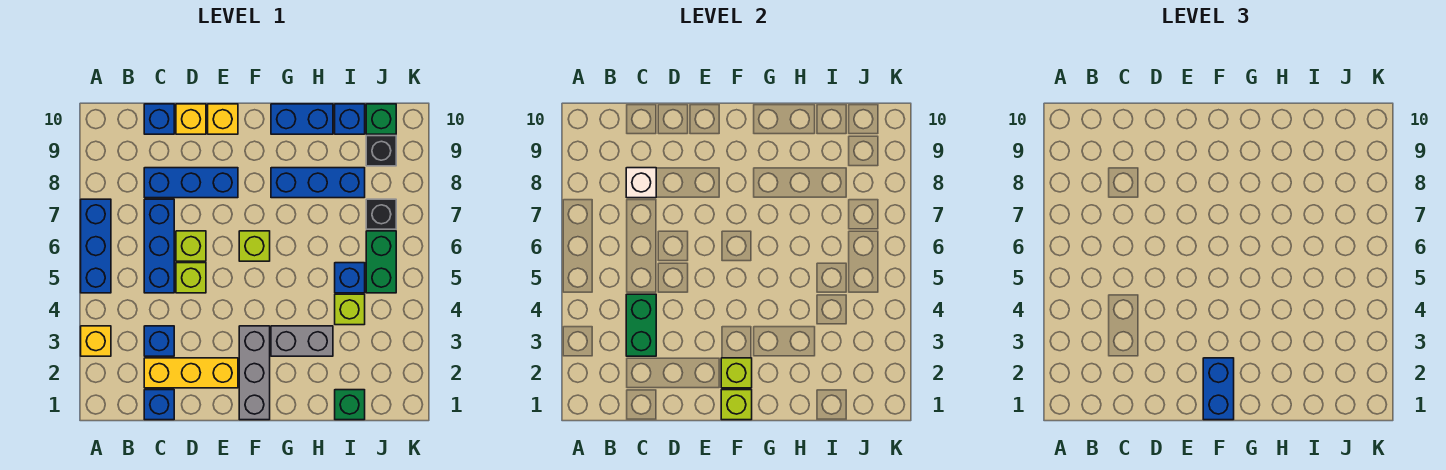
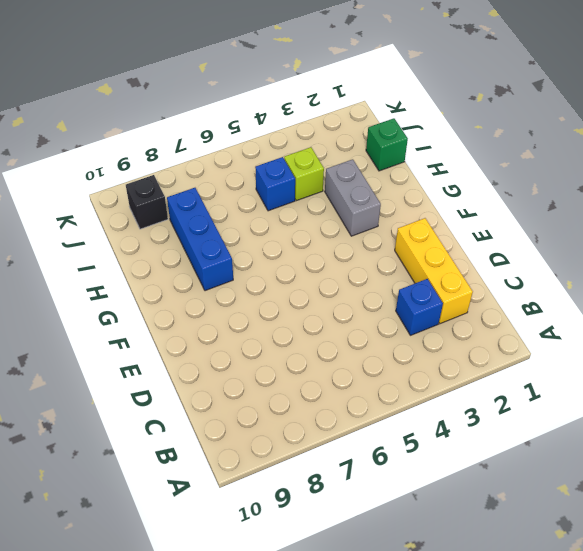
none -> yellow brick A3 level 1
none -> blue brick A5:A7 level 1
none -> blue brick C1 level 1
none -> blue brick C5:C7 level 1

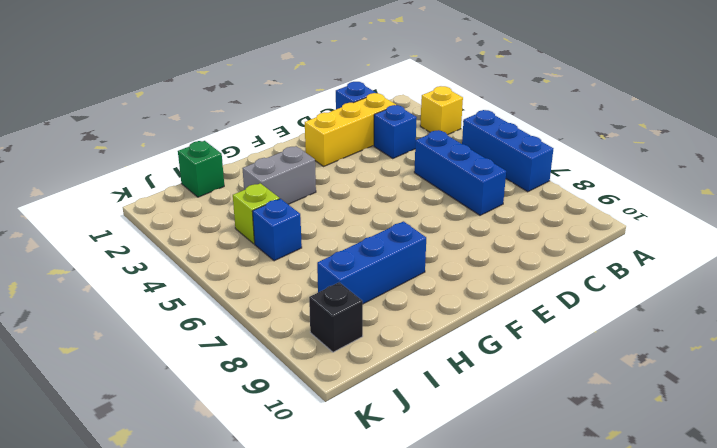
none -> blue brick C8:E8 level 1
none -> blue brick C10 level 1
none -> lime brick D5 level 1
none -> lime brick D6 level 1

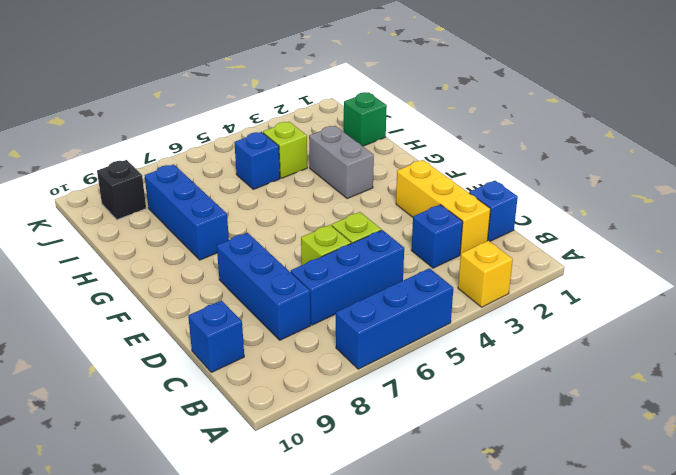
none -> yellow brick D10 level 1
none -> yellow brick E10 level 1
none -> grey brick F1:F3 level 1
none -> lime brick F6 level 1

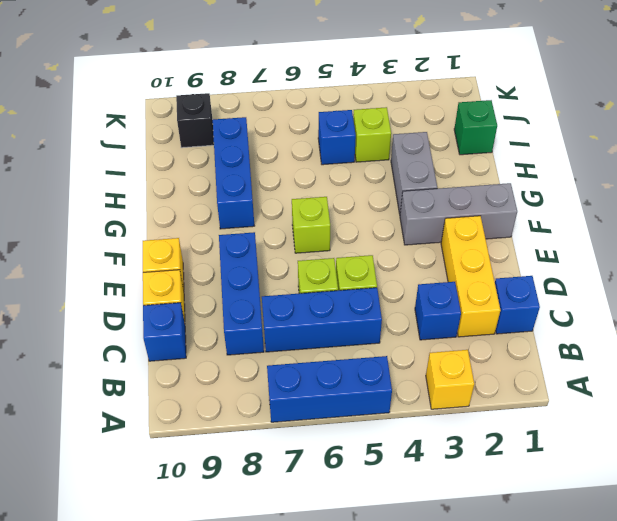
none -> blue brick G10:H10 level 1
none -> blue brick I10 level 1
none -> green brick J5:J6 level 1
none -> black brick J7 level 1

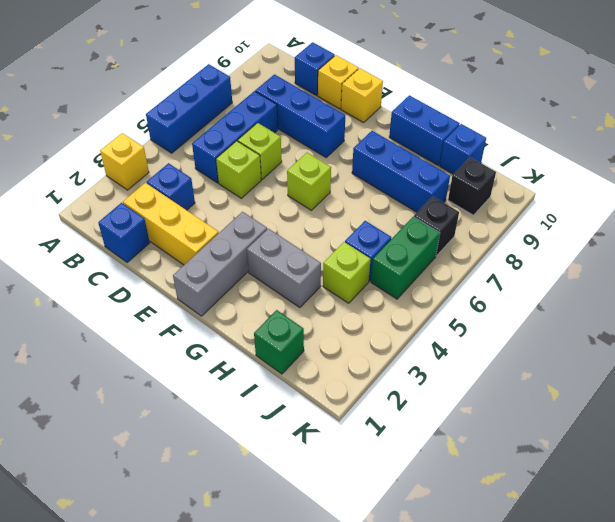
none -> green brick J10 level 1
none -> green brick C3:C4 level 2
none -> white brick C8 level 2
none -> lime brick F1 level 2

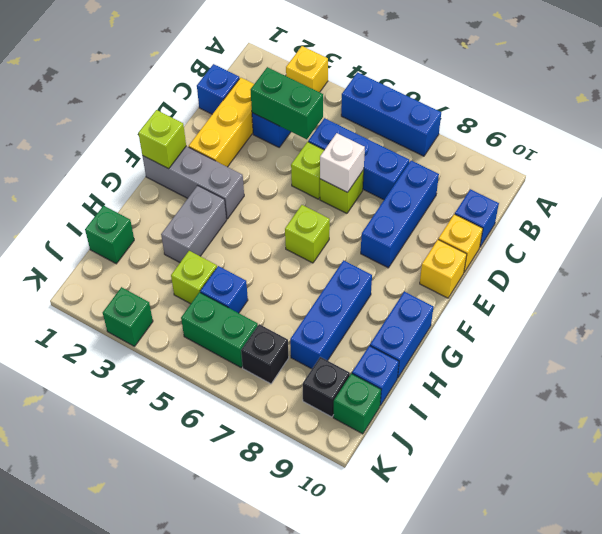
white brick D6 level 2 -> white brick C8 level 2
green brick K3 level 1 -> none
none -> lime brick F2 level 2
none -> blue brick F1:F2 level 3

